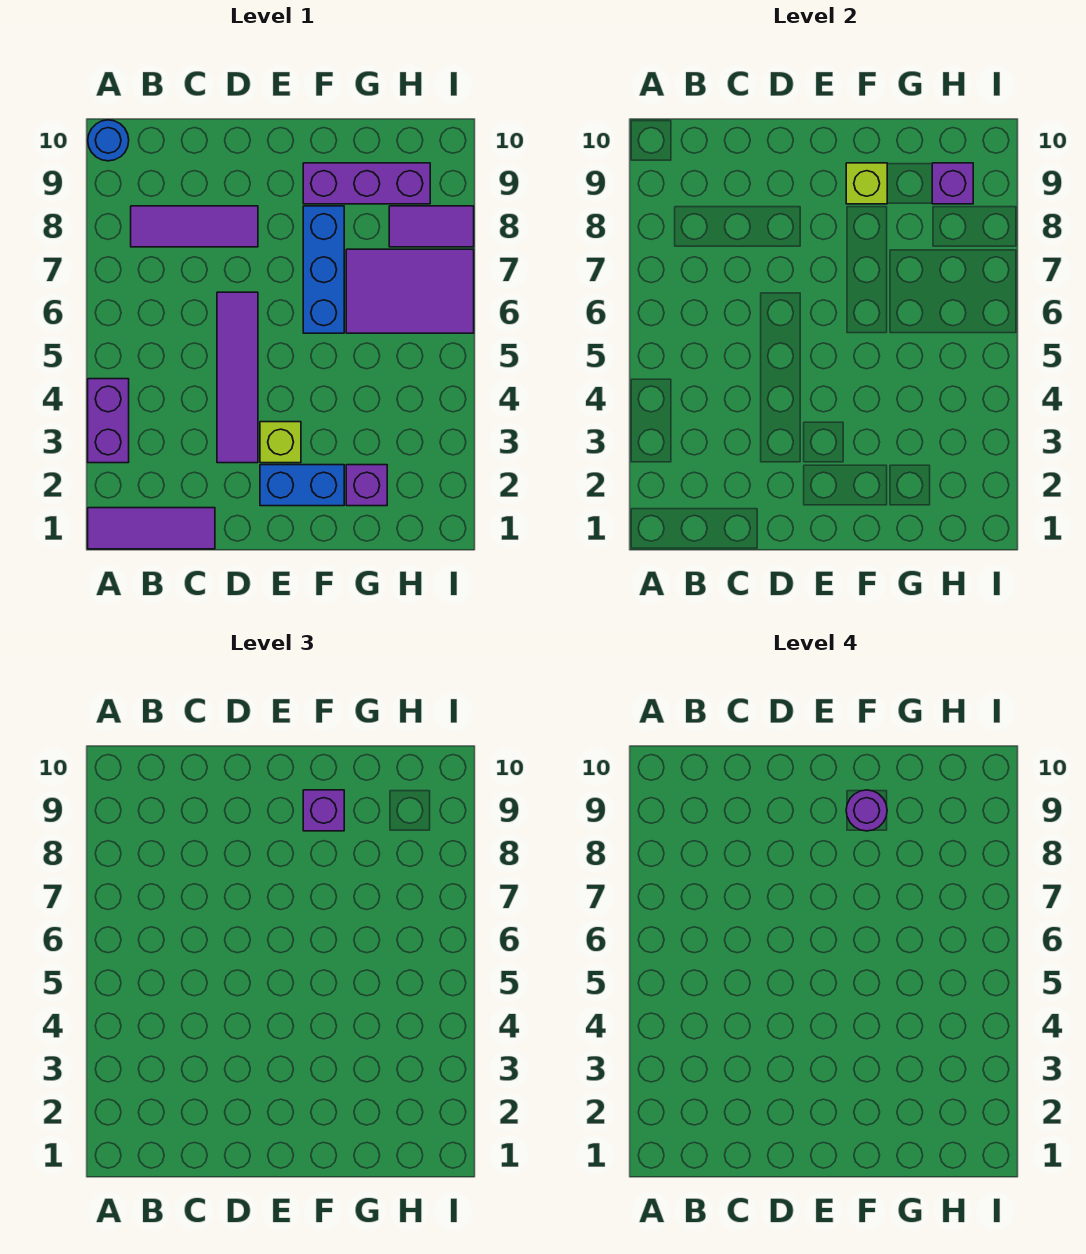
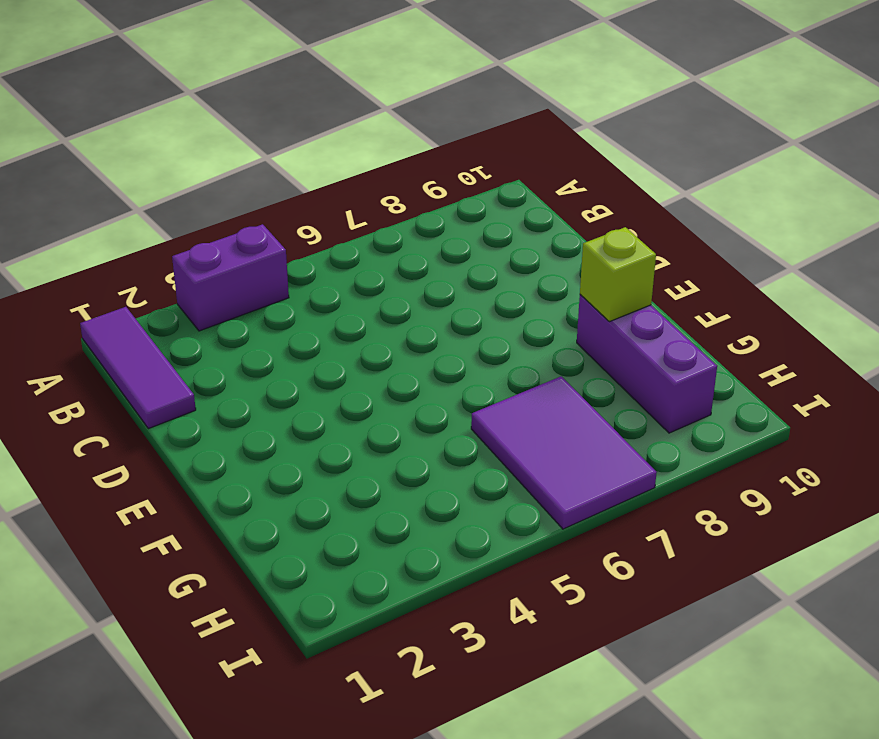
none -> blue round brick A10 level 1
none -> purple tile B8:D8 level 1
none -> purple tile D3:D6 level 1

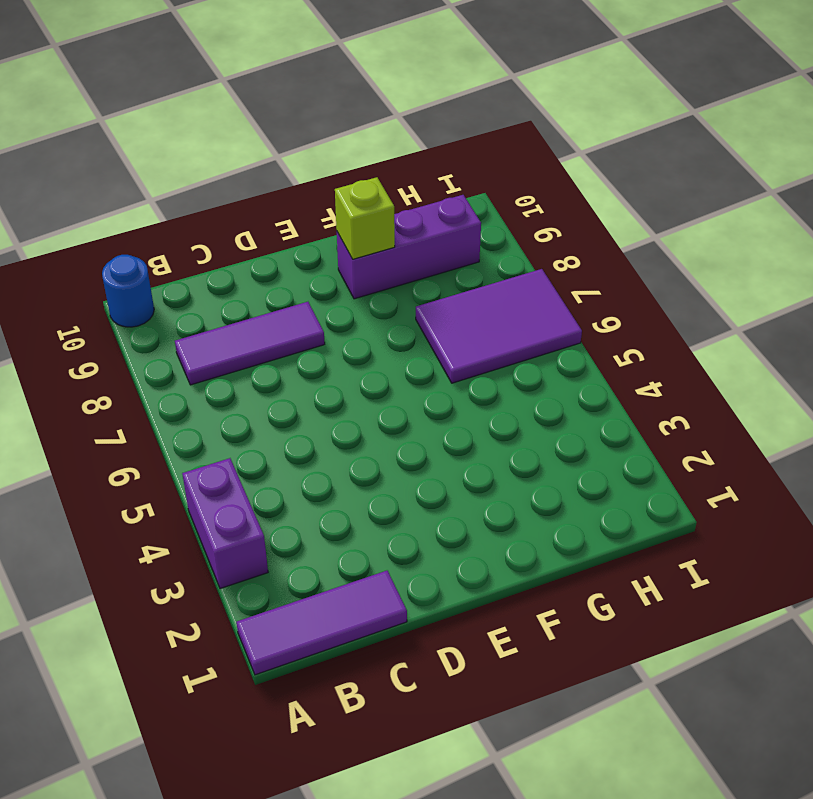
none -> purple tile D3:D6 level 1
none -> blue brick E2:F2 level 1
none -> lime brick E3 level 1

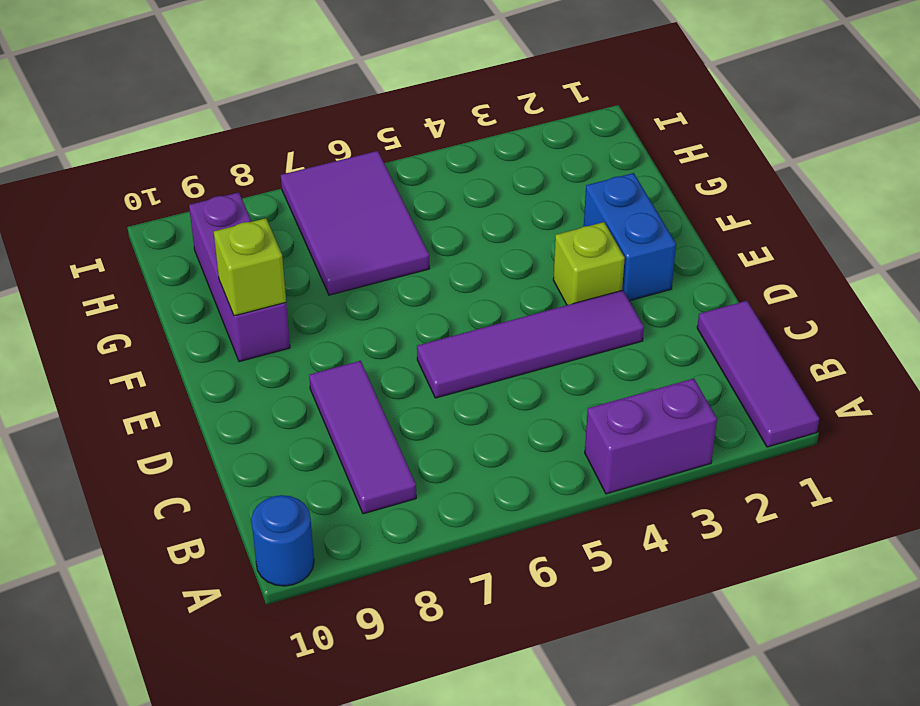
none -> blue brick F6:F8 level 1
none -> purple brick G2 level 1
none -> purple tile H8:I8 level 1

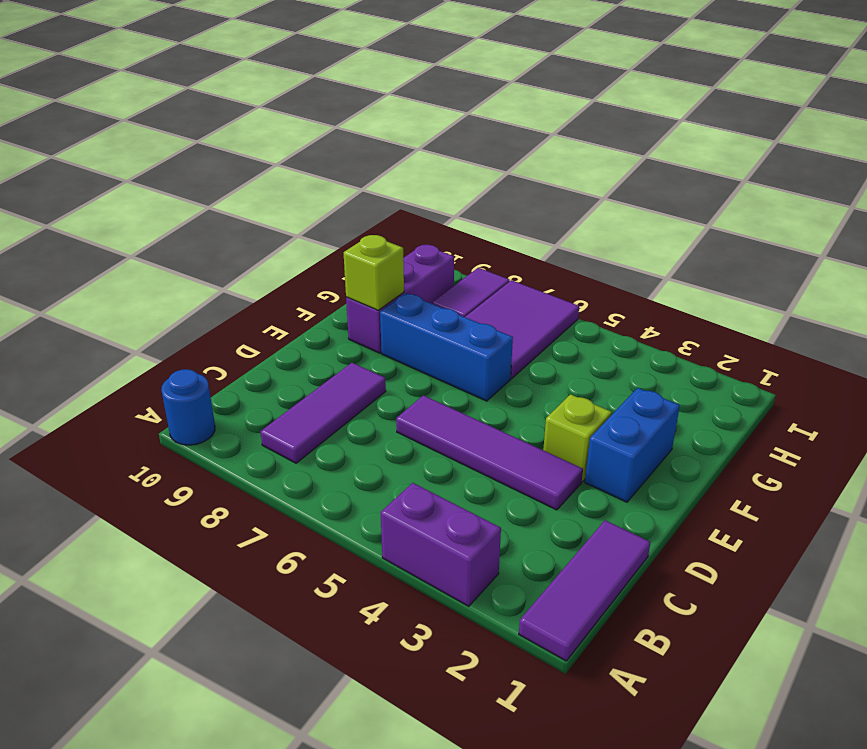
none -> purple brick G2 level 1
none -> purple brick H9 level 2
none -> purple brick F9 level 3

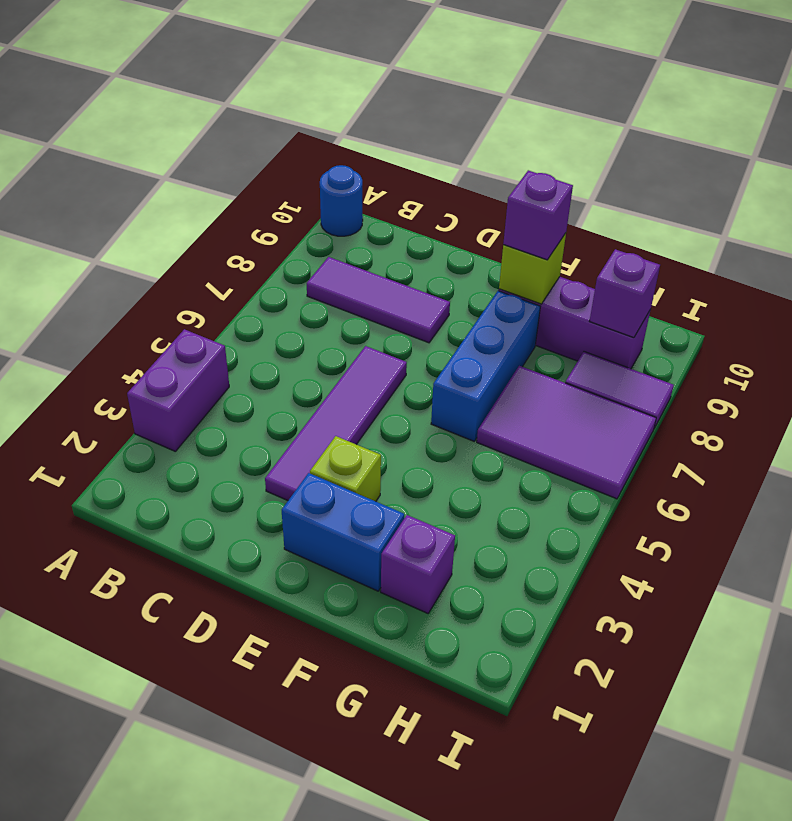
none -> purple tile A1:C1 level 1
none -> purple round brick F9 level 4

